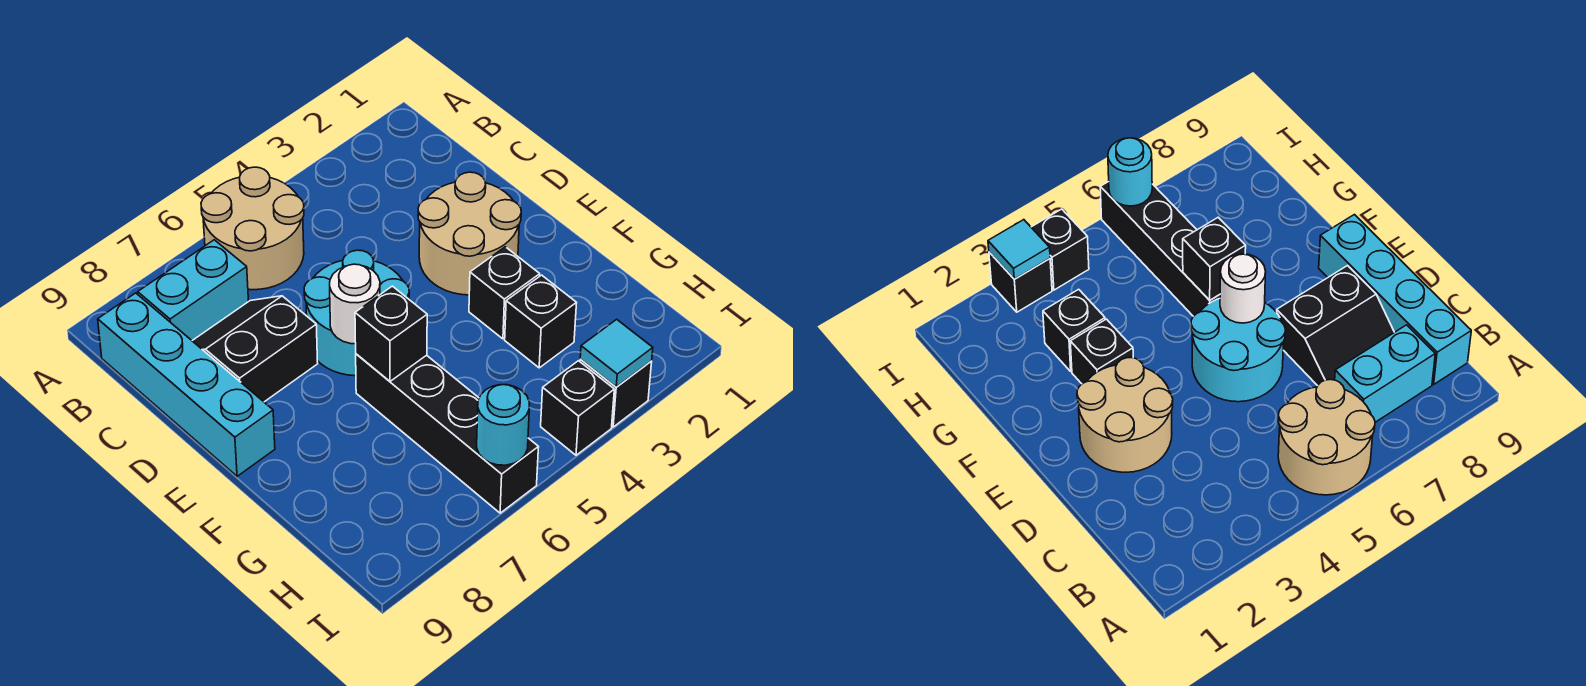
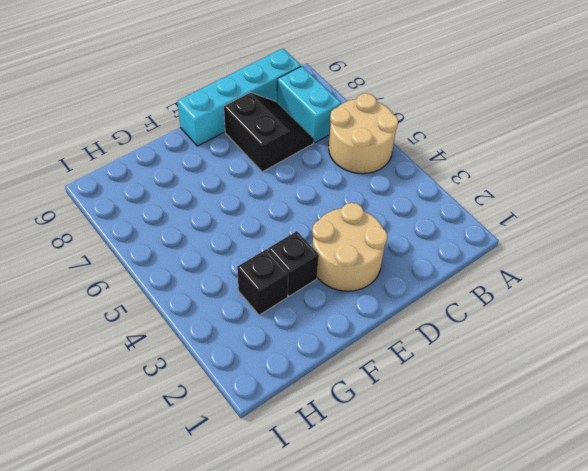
none -> cyan round brick D5:E6 level 1
none -> black brick F6:I6 level 1
none -> black brick I3 level 1

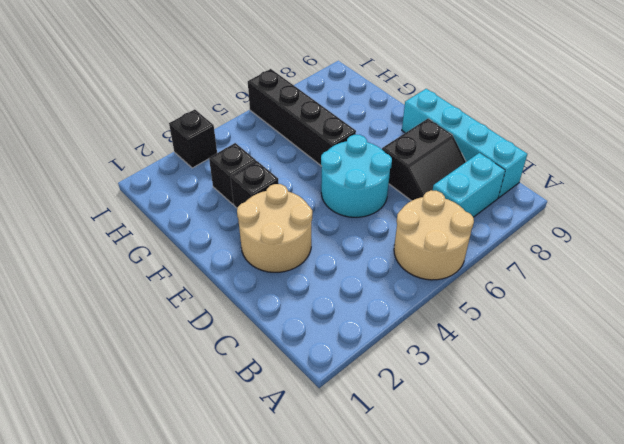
none -> black brick I4 level 1
none -> white round brick E6 level 2
none -> black brick F6 level 2

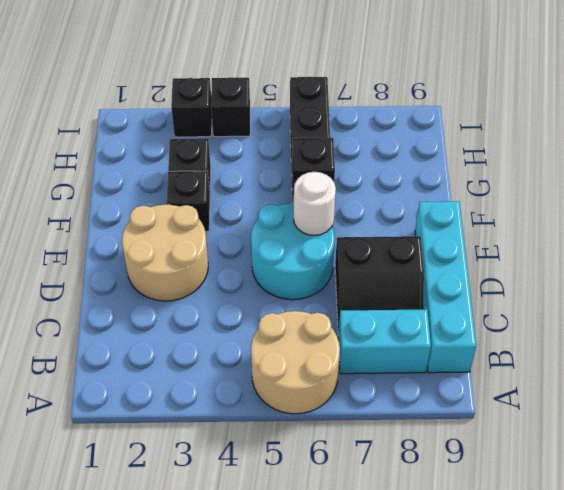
none -> cyan tile I3 level 2
none -> cyan round brick I6 level 2

